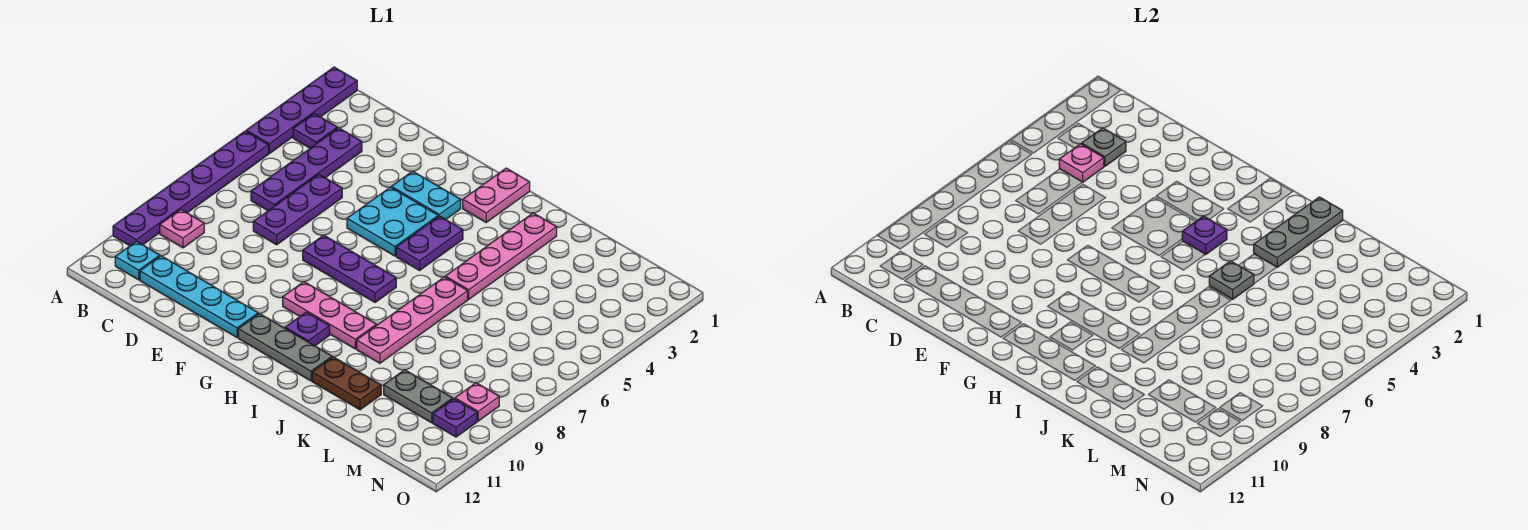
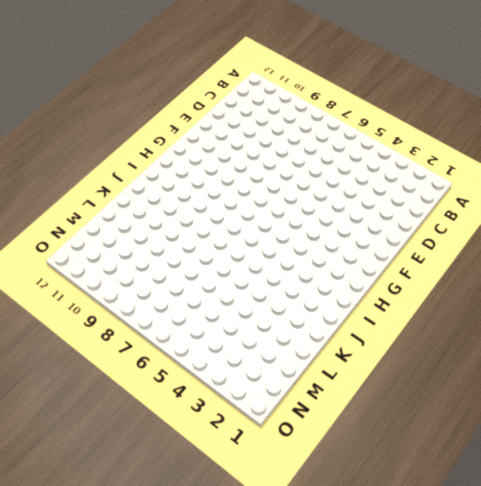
none -> purple plate A1:A4 level 1
none -> purple plate A5:A10 level 1
none -> purple plate B3 level 1

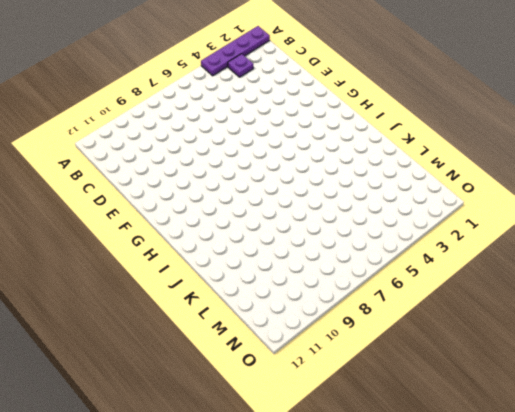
none -> purple plate A5:A10 level 1
none -> pink plate B9 level 1
none -> cyan plate B11 level 1

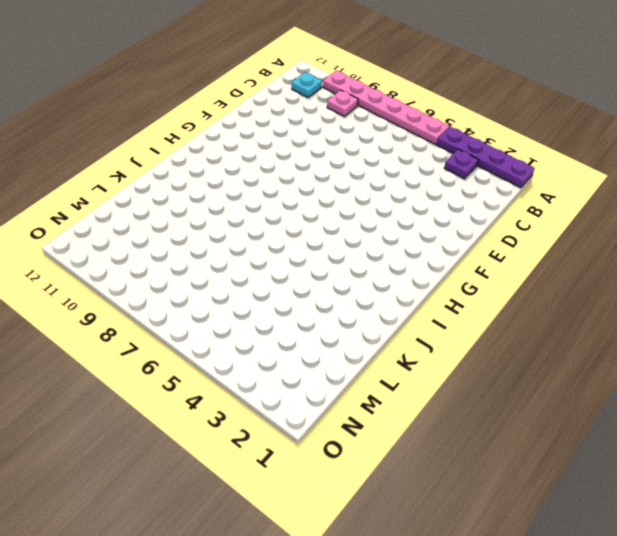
pink plate A5:A10 level 1 -> purple plate A5:A10 level 1
none -> purple plate C3:C6 level 1
none -> cyan plate C11:F11 level 1
none -> purple plate D5:D7 level 1

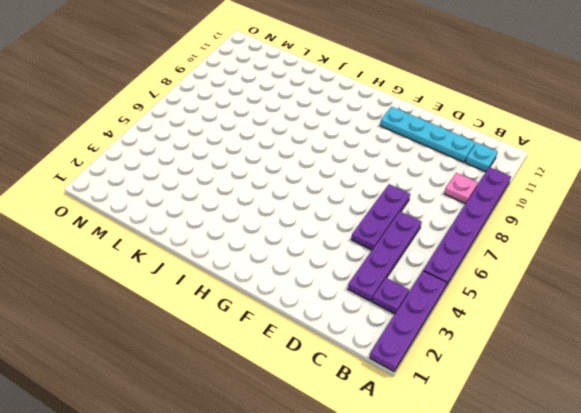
none -> cyan plate F3:G3 level 1
none -> cyan plate F4:G5 level 1
none -> purple plate F7:H7 level 1

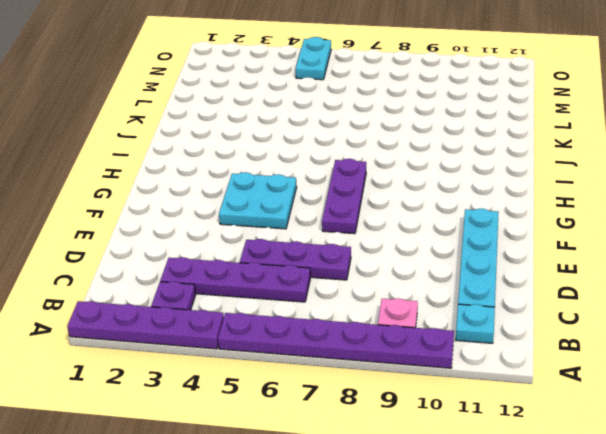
cyan plate N5:O5 level 1 -> cyan plate F3:G3 level 1
none -> pink plate G9:I9 level 1
none -> grey plate G11:I11 level 1
none -> pink plate H1:H2 level 1

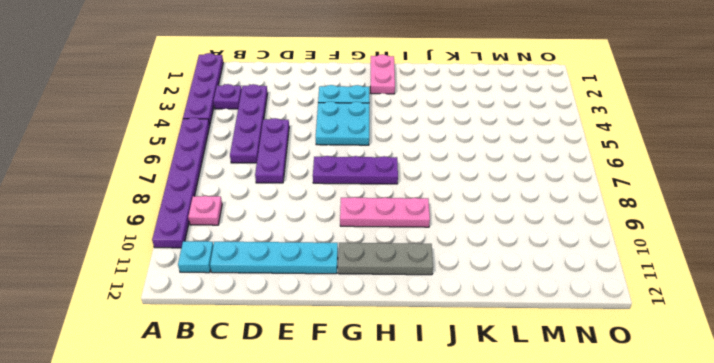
none -> purple plate H4:H5 level 1
none -> purple plate H10 level 1
none -> pink plate J2:J5 level 1

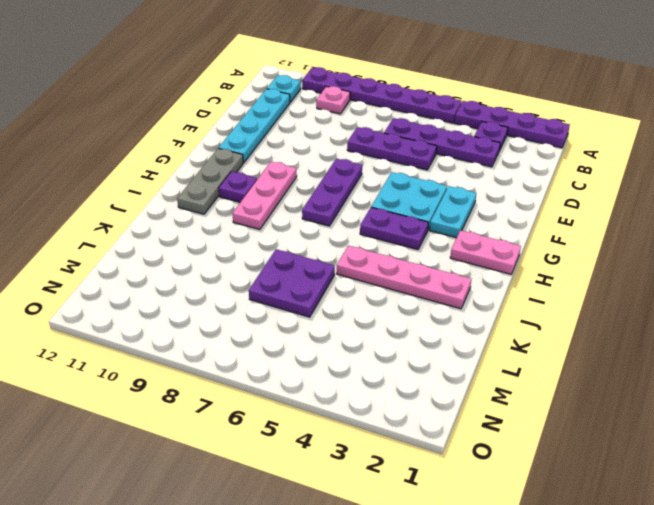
purple plate K6:L7 level 1 -> none
none -> pink plate J6:J9 level 1
none -> brown plate J11:K11 level 1
none -> grey plate L10:M10 level 1

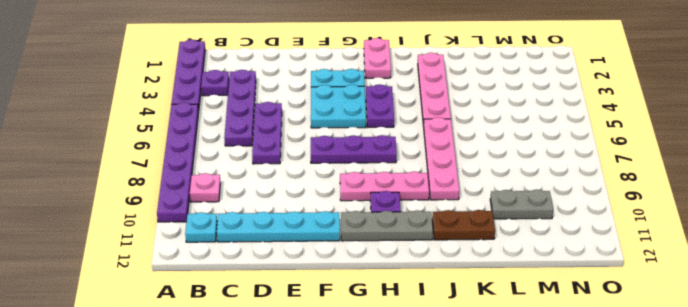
none -> pink plate N9 level 1
none -> purple plate N10 level 1
none -> grey plate C3 level 2

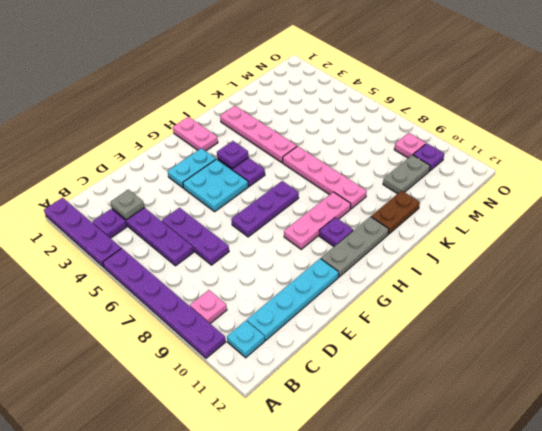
none -> pink plate C4 level 2
none -> grey plate J1:J3 level 2
none -> grey plate J5 level 2

